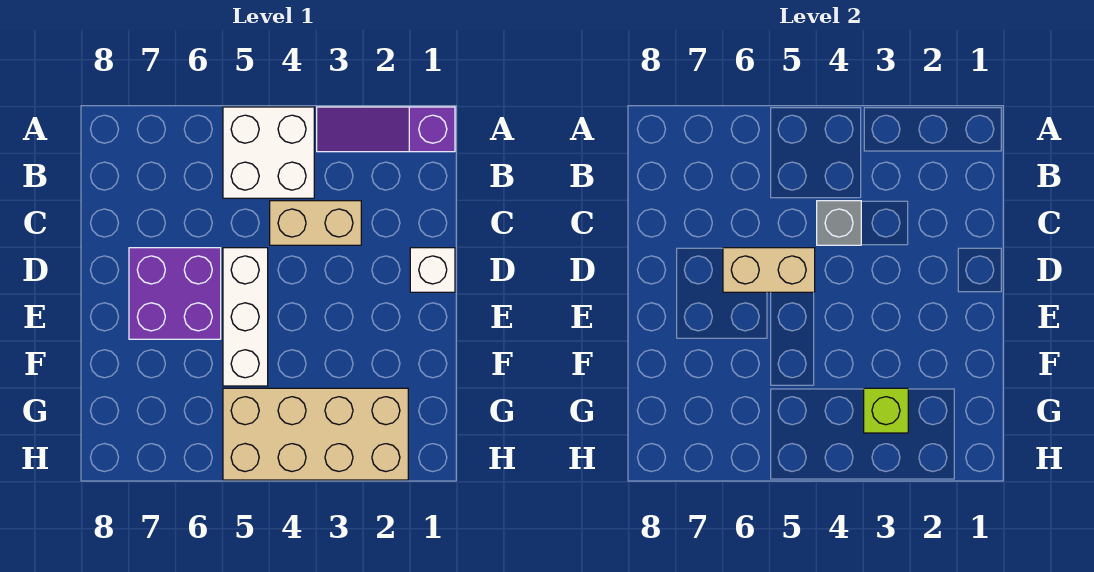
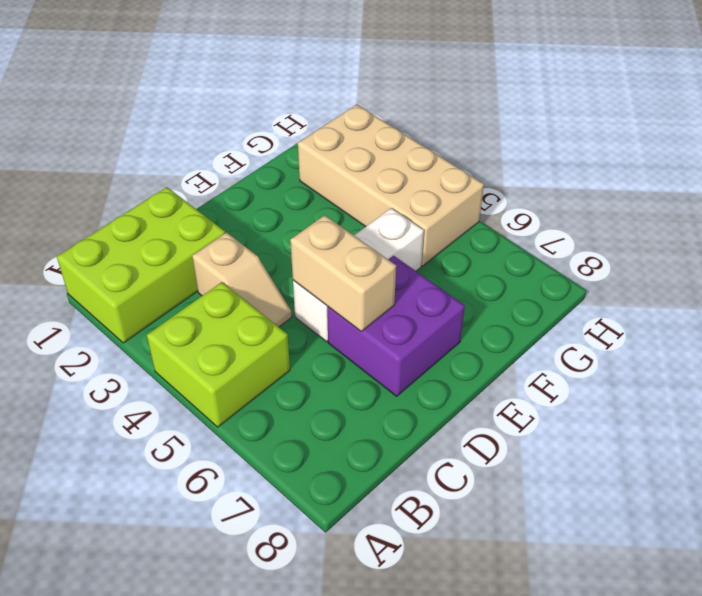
lime brick A1:C2 level 1 -> purple slope A1:A3 level 1 top 1
lime brick A4:B5 level 1 -> white brick A4:B5 level 1
tan slope C3:C4 level 1 top 3 -> tan brick C3:C4 level 1
none -> white brick D1 level 1
none -> grey brick C4 level 2

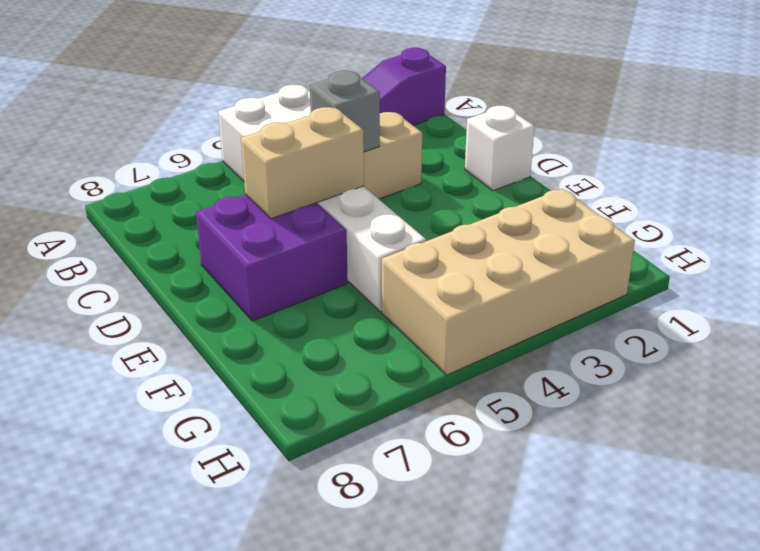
none -> lime brick G3 level 2

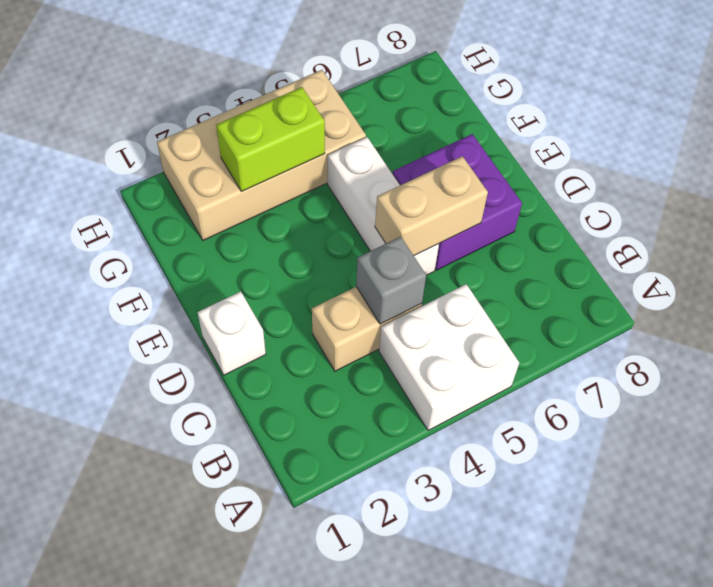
lime brick G3:G4 level 2 -> lime brick G3 level 2
none -> purple slope A1:A3 level 1 top 1

